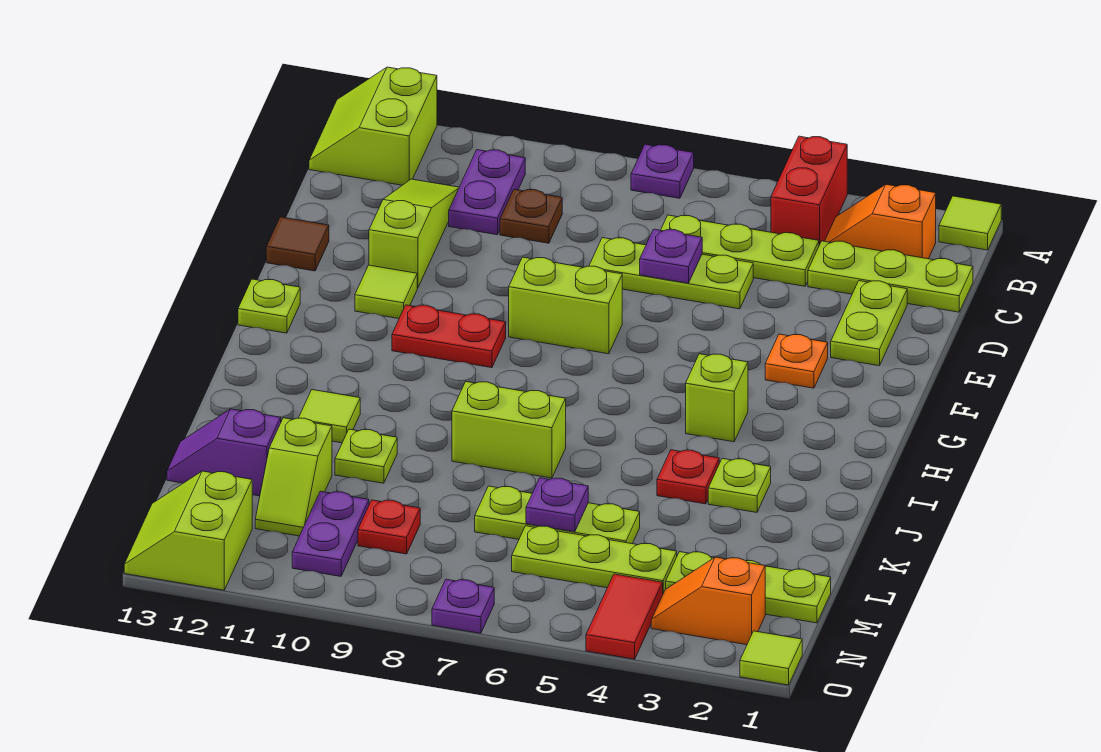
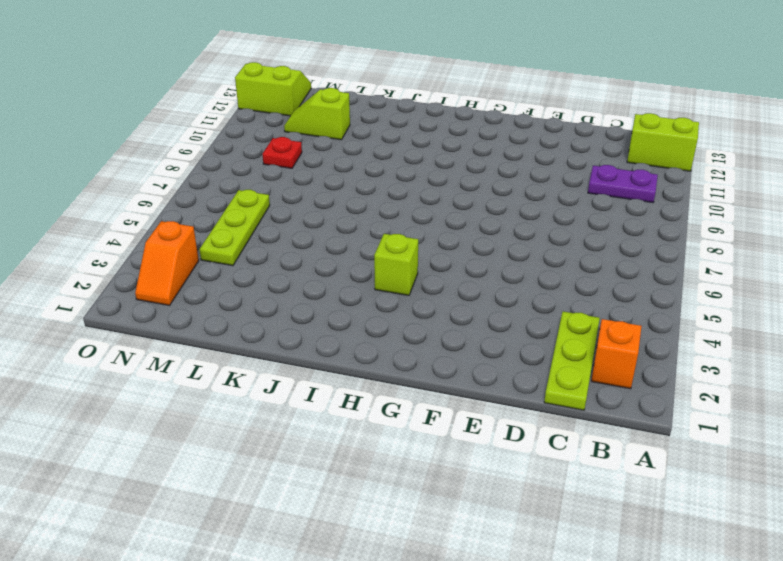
orange slope N2:N3 level 1 top 3 -> orange slope N2:N3 level 1 top 2
none -> lime tile A1 level 1
none -> red brick A4:B4 level 1
none -> purple plate A7 level 1
none -> lime plate C4:C6 level 1

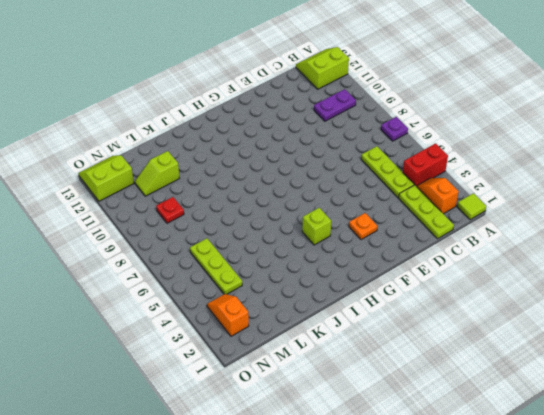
none -> brown plate C9 level 1
none -> lime slope C11:E11 level 1 top E
none -> lime plate D2:E2 level 1
none -> lime plate D5:D7 level 1

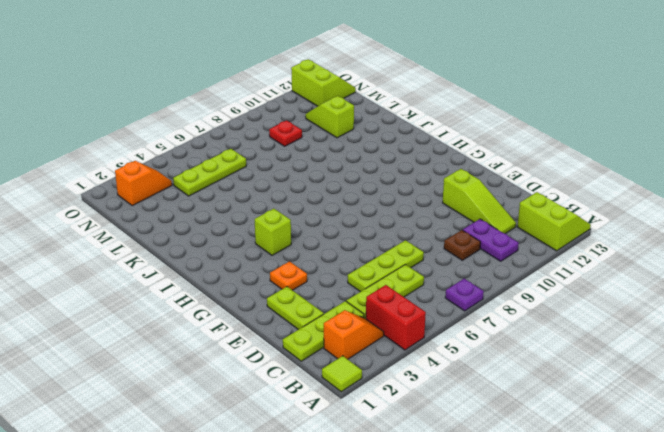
none -> brown tile E13 level 1
none -> lime brick F7:F8 level 1
none -> lime tile F11 level 1
none -> red plate G9:G10 level 1

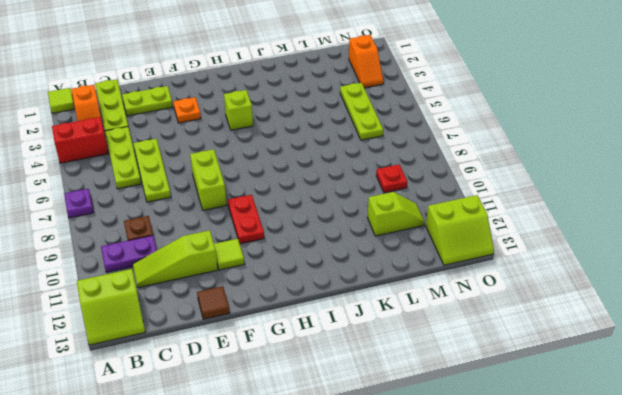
none -> lime plate G13 level 1
none -> lime plate J3 level 1
none -> red plate J4 level 1
none -> lime brick J7:J8 level 1

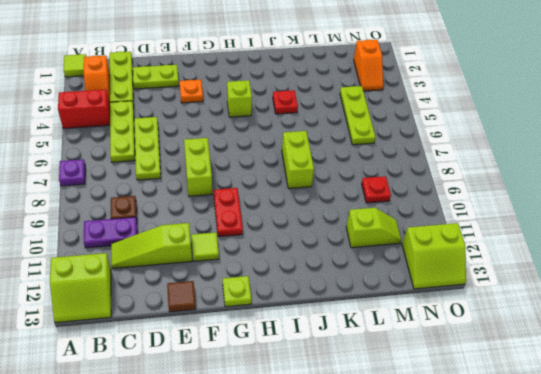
none -> lime plate J3 level 1
none -> lime tile J11 level 1
none -> lime plate K10 level 1
none -> lime plate L5:L7 level 1

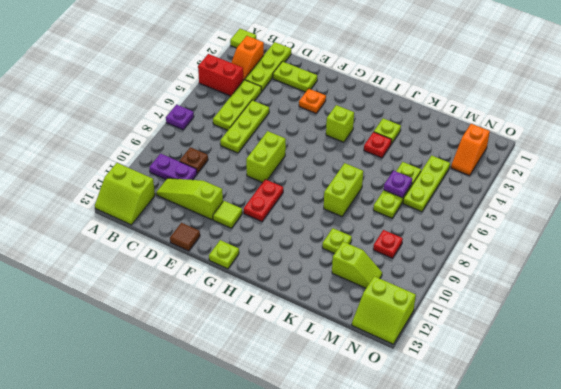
none -> lime tile J11 level 1
none -> purple slope L12:L13 level 1 top 12
none -> lime plate M1:M3 level 1
none -> purple plate M10:N10 level 1

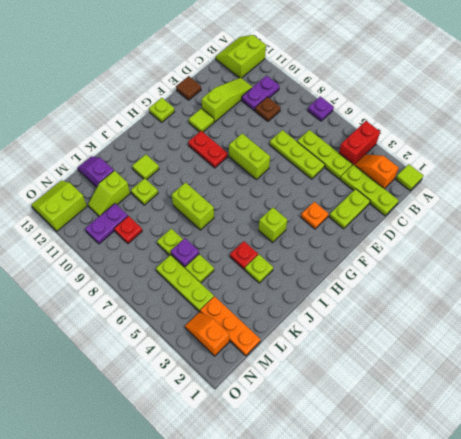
orange plate M1:M3 level 1 -> lime plate M1:M3 level 1
none -> red tile N4:O4 level 1
none -> lime tile O1 level 1
none -> purple plate O7 level 1
none -> purple plate D6 level 2

